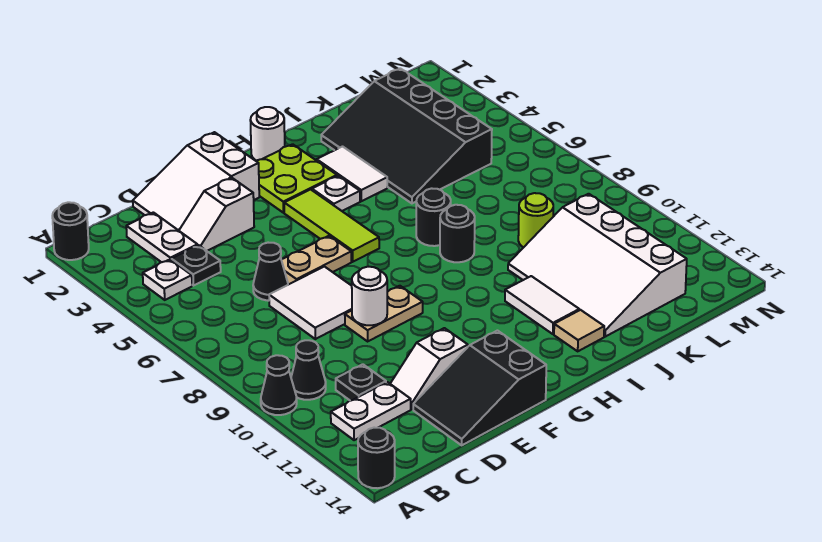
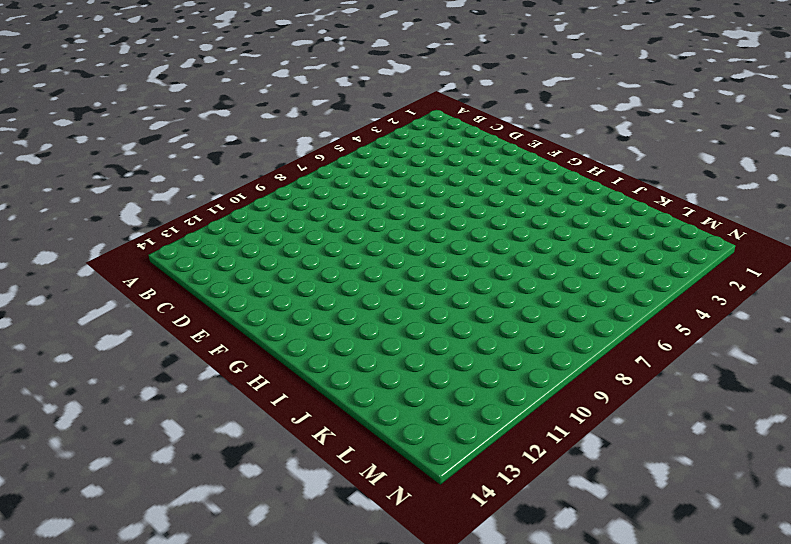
none -> black round brick A1 level 1
none -> black cone A10 level 1
none -> black round brick A14 level 1
none -> white plate B4 level 1

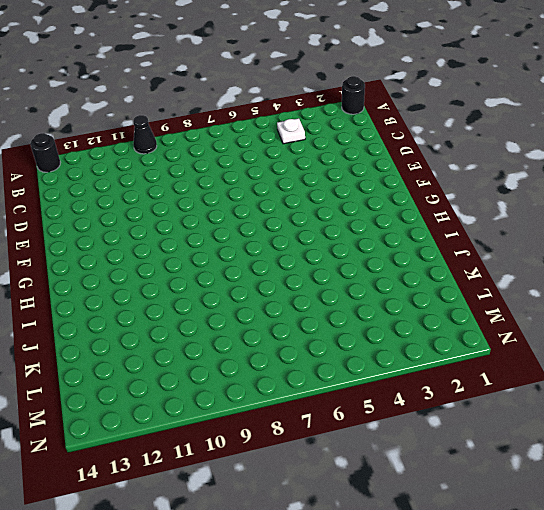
none -> black cone B10 level 1
none -> white plate B12:C12 level 1
none -> white plate C2:C3 level 1
none -> black plate C4 level 1

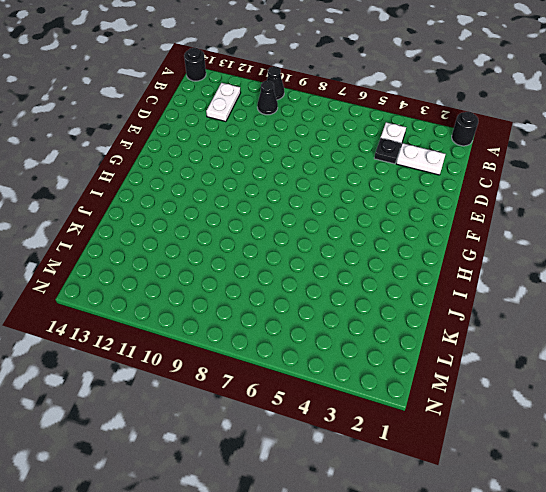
none -> black plate C11 level 1
none -> white slope D1:F2 level 1 top F
none -> white slope D3:E3 level 1 top E
none -> black cone D6 level 1

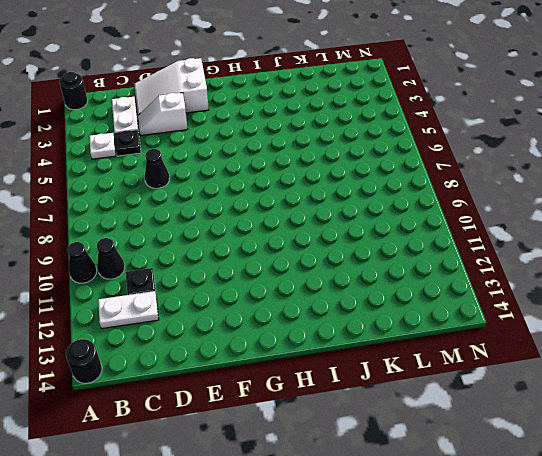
none -> white tile D7:E8 level 1
none -> white slope D12:E12 level 1 top E
none -> black slope D13:F14 level 1 top F
none -> tan plate E6:F6 level 1

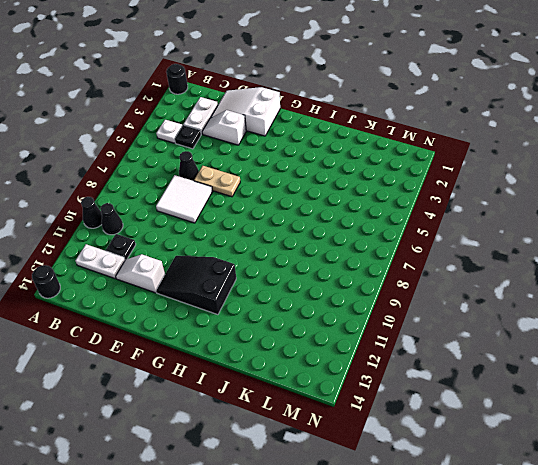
black slope F11:H12 level 1 top H -> black slope D13:F14 level 1 top F
none -> tan plate E9:F9 level 1
none -> lime plate G2:H3 level 1
none -> lime tile G4:G6 level 1
none -> white round brick H1 level 1

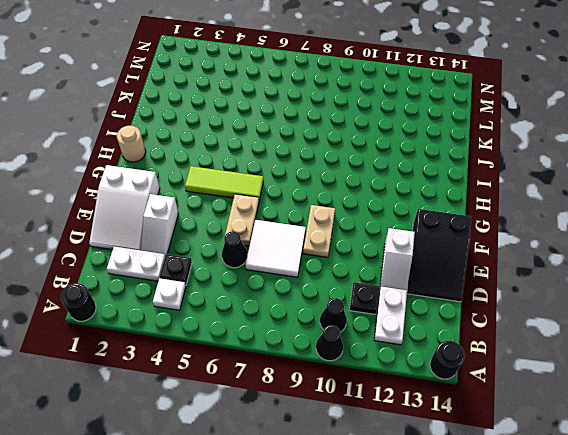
tan round brick H1 level 1 -> white round brick H1 level 1
none -> lime plate G2:H3 level 1
none -> white plate H4 level 1
none -> white tile I3:I4 level 1
none -> black round brick I7 level 1

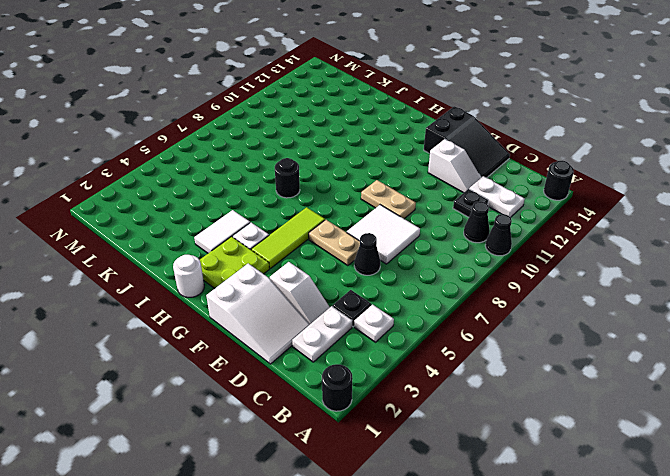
none -> black round brick I8 level 1
none -> white tile I11:I12 level 1
none -> tan tile I13 level 1
none -> black slope J2:L5 level 1 top L

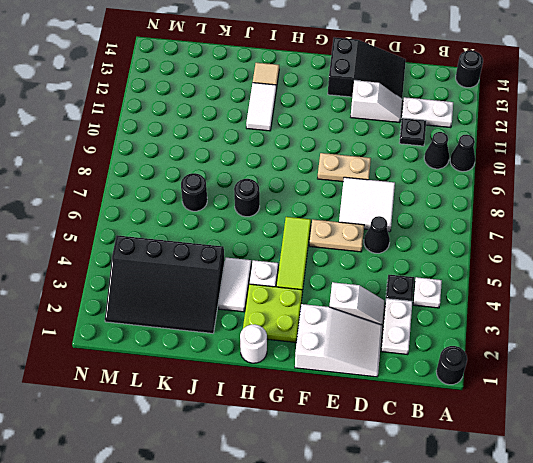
black slope J2:M4 level 1 top 4 -> black slope J2:L5 level 1 top L
black round brick K7 level 1 -> black round brick I8 level 1
none -> white slope J10:L13 level 1 top L
none -> lime round brick K9 level 1
none -> white round brick E9 level 2

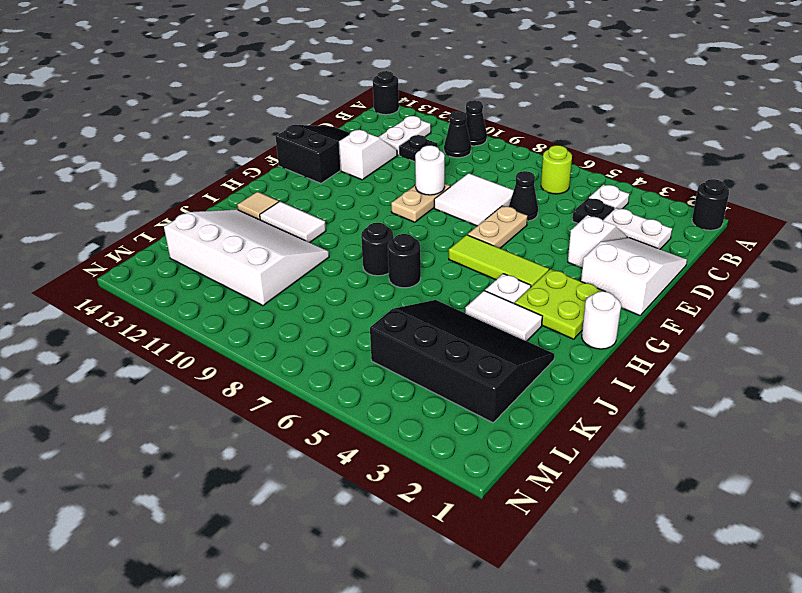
lime round brick B6 level 1 -> lime round brick K9 level 1

